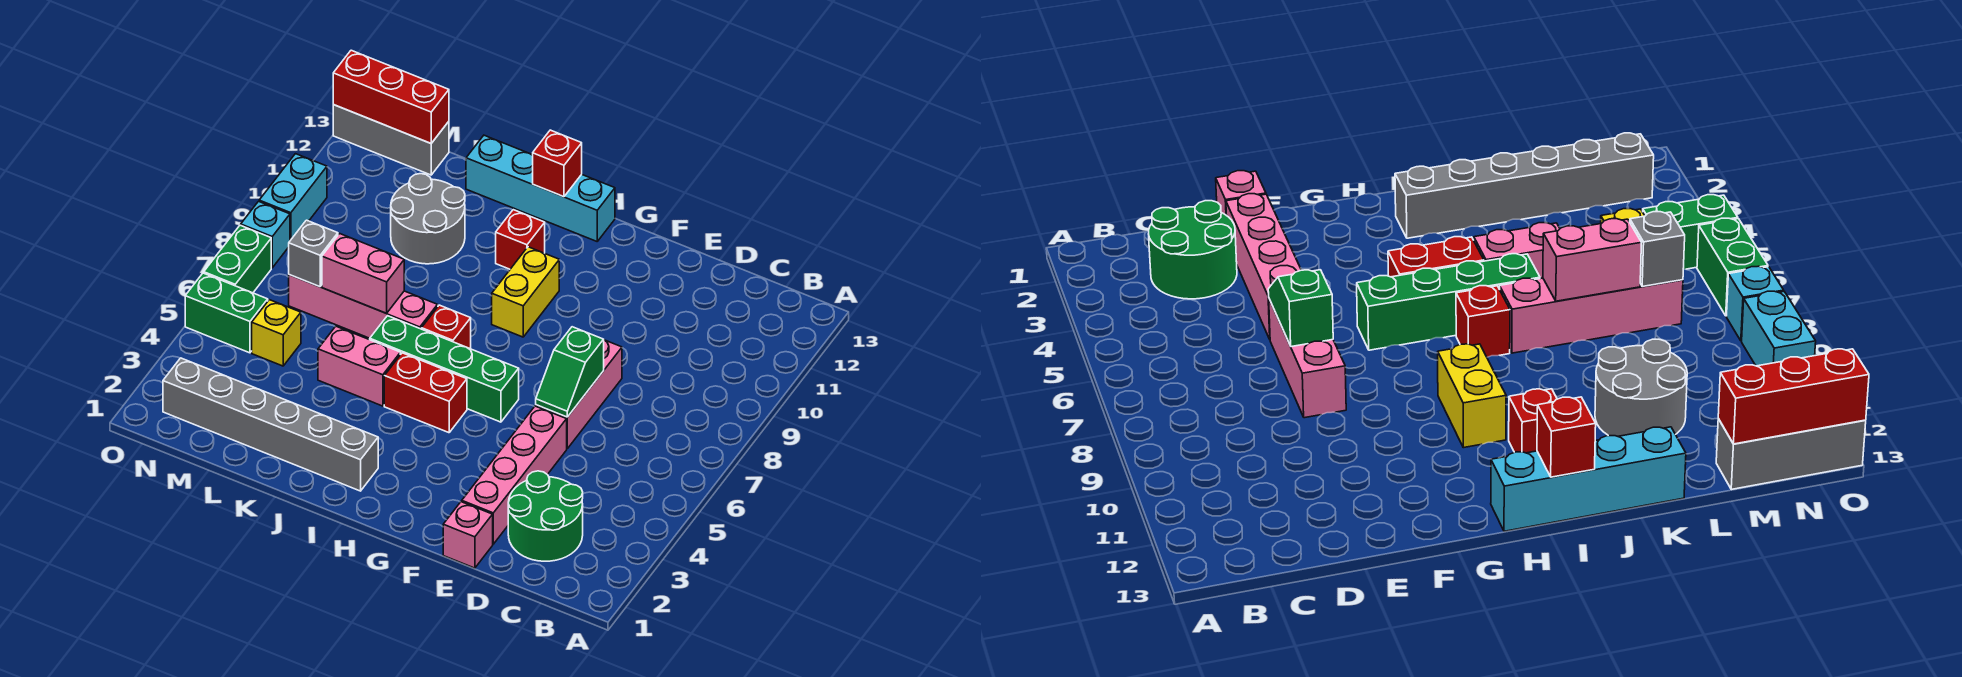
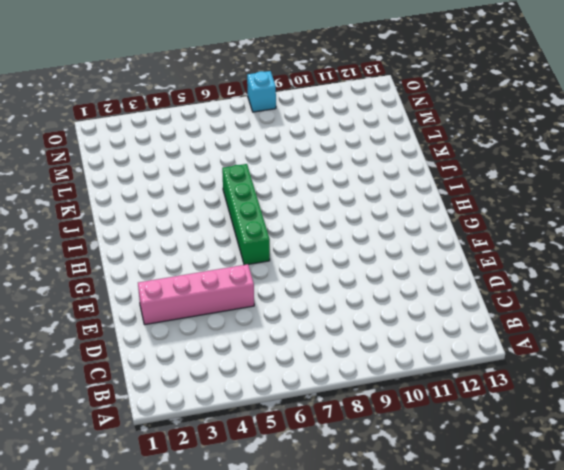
none -> green round brick C2:D3 level 1
none -> pink brick E1 level 1
none -> pink brick E6:E8 level 1

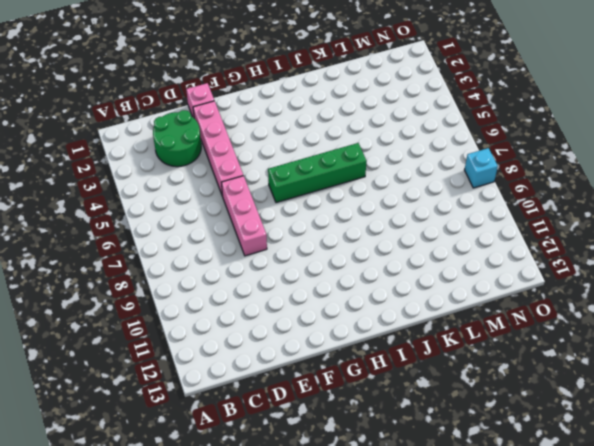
none -> red brick H5:I5 level 1
none -> yellow brick H9:H10 level 1
none -> cyan brick H13:K13 level 1

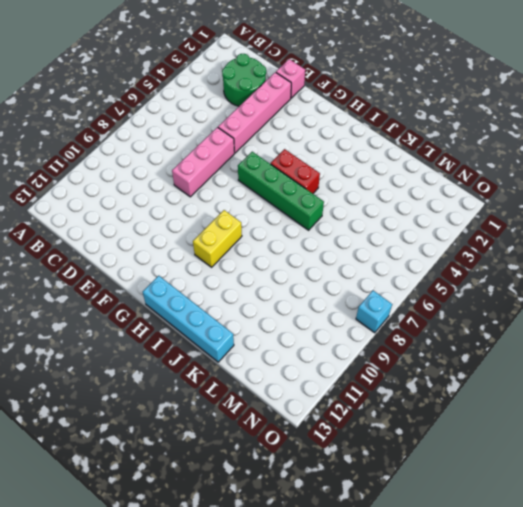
none -> grey brick I2:N2 level 1
none -> red brick I7 level 1
none -> red brick I11 level 1

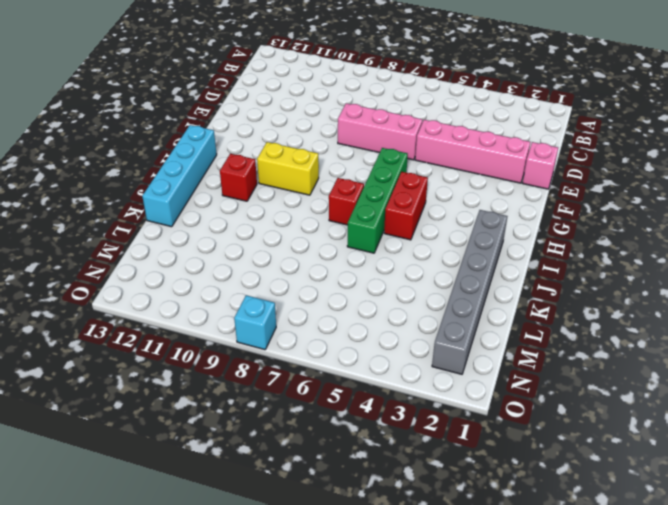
none -> green round brick C2:D3 level 1
none -> pink brick J5:K5 level 1
none -> pink brick J7:M7 level 1

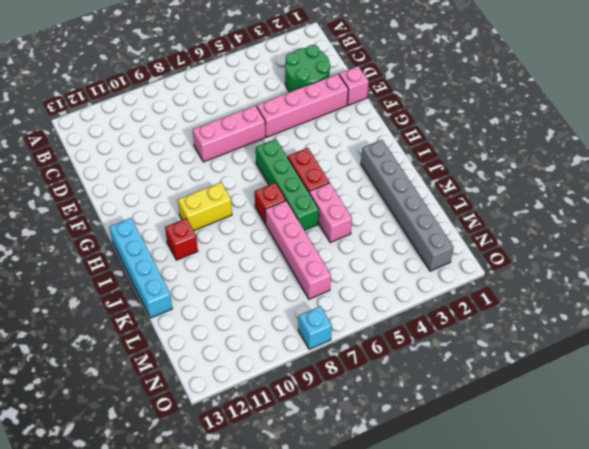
none -> grey round brick K10:L11 level 1
none -> yellow brick M5 level 1
none -> grey brick M13:O13 level 1

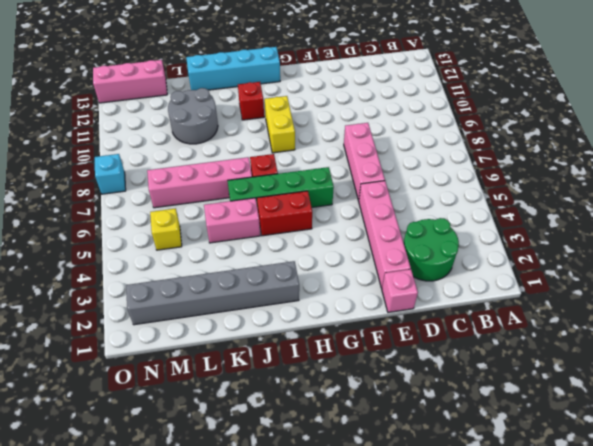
pink brick M13:O13 level 1 -> grey brick M13:O13 level 1
none -> green brick N5:O5 level 1
none -> green brick O6:O7 level 1
none -> cyan brick O9:O10 level 1

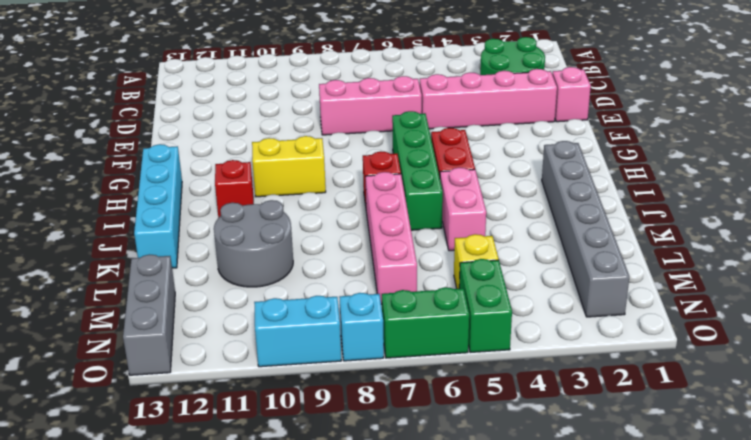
none -> green slope E6:E7 level 2 top 7
none -> red brick I13 level 2
none -> pink brick K7:L7 level 2

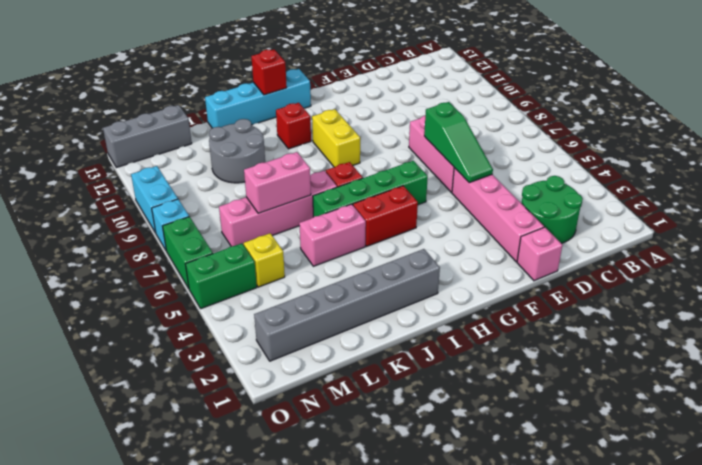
green slope E5:E7 level 2 top 7 -> green slope E6:E7 level 2 top 7
none -> grey brick M7 level 2
none -> red brick M13:O13 level 2

